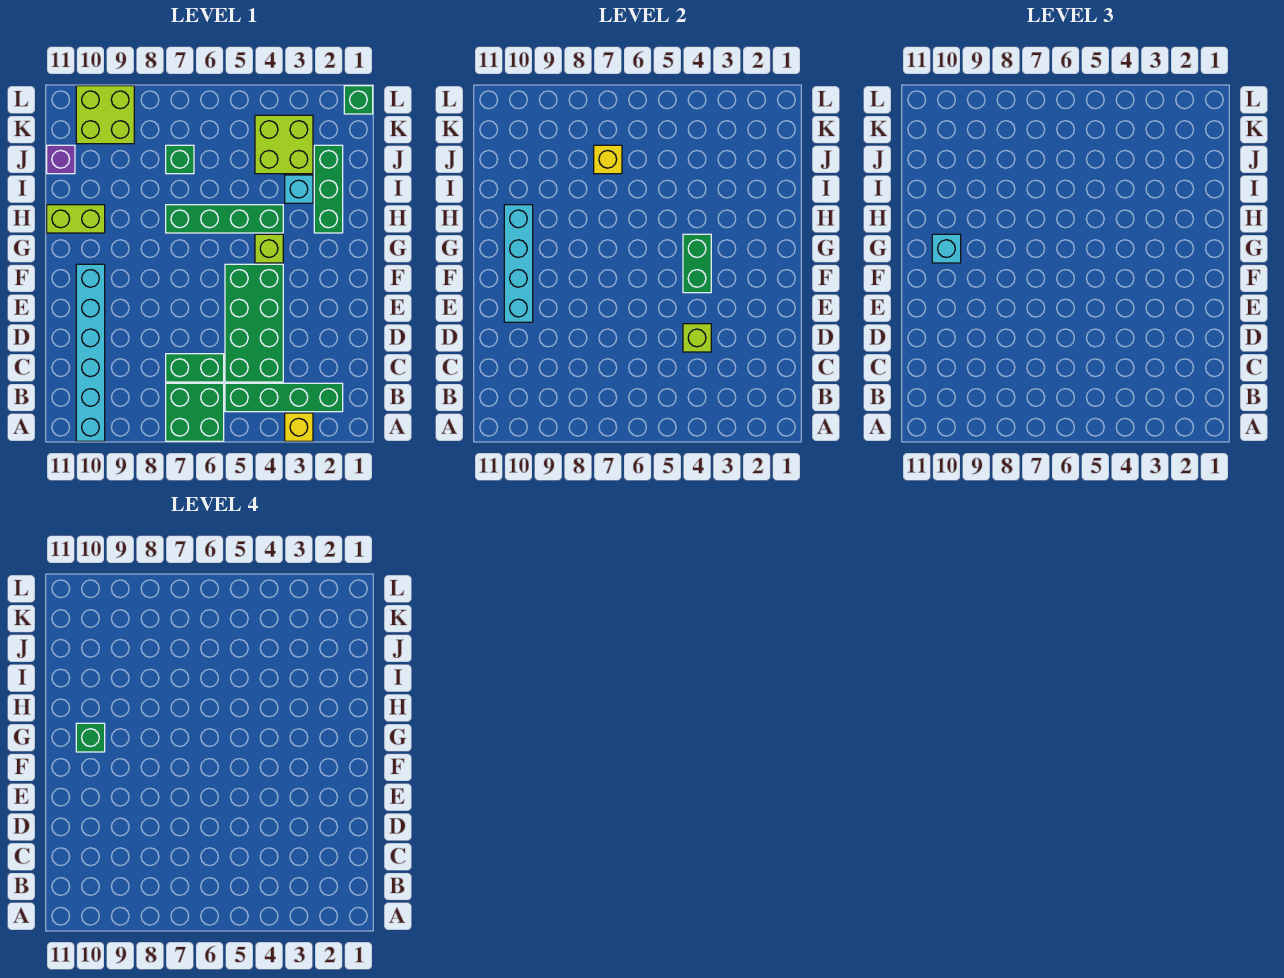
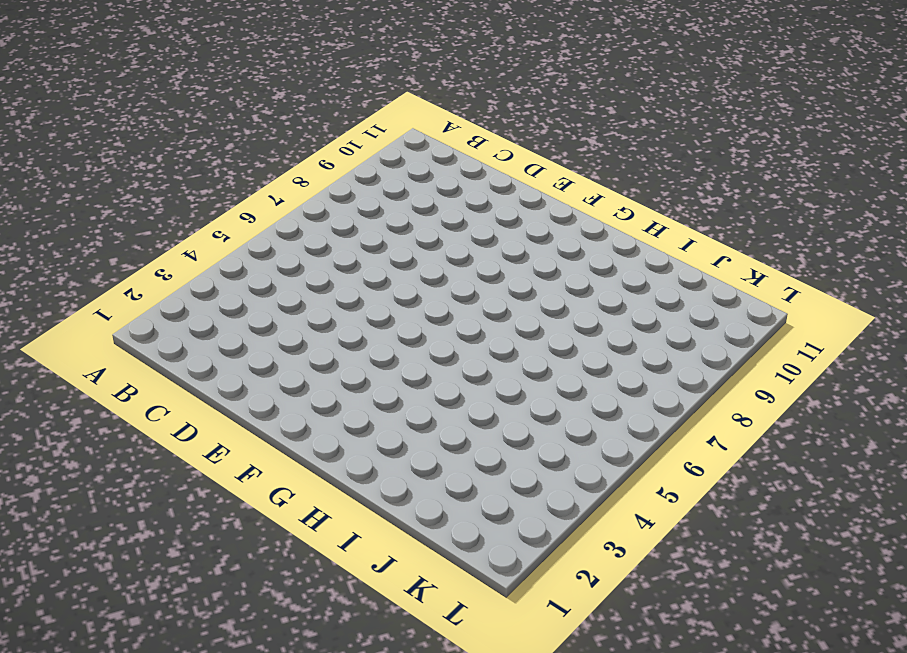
none -> yellow brick A3 level 1
none -> green brick A6:B7 level 1
none -> cyan brick A10:F10 level 1

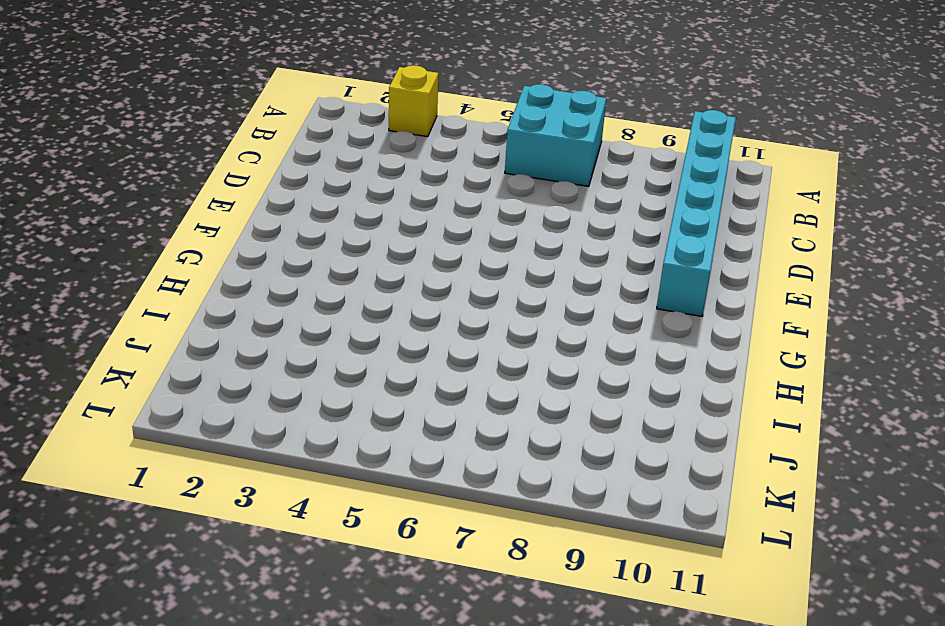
cyan brick A6:B7 level 1 -> green brick A6:B7 level 1
none -> green brick B2:B5 level 1
none -> green brick C4:F5 level 1
none -> green brick C6:C7 level 1

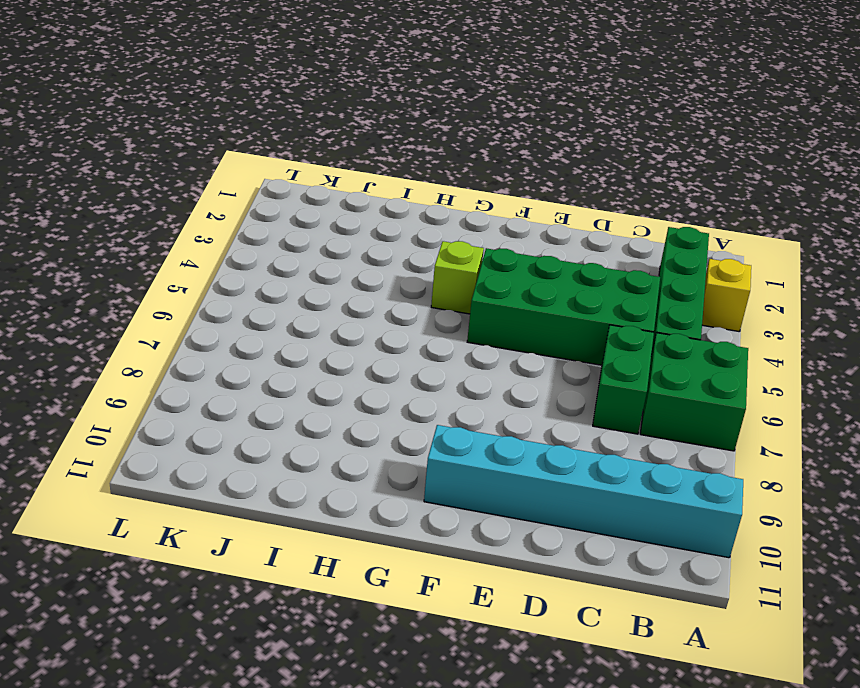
none -> green brick H2:J2 level 1
none -> green brick H4:H7 level 1
none -> lime brick H10:H11 level 1

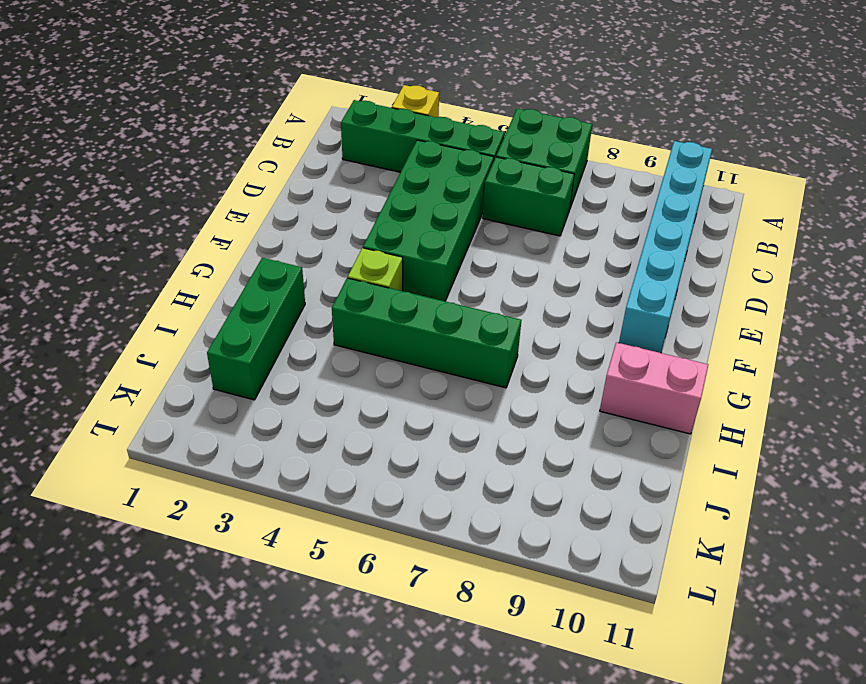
pink brick H10:H11 level 1 -> lime brick H10:H11 level 1
none -> cyan brick I3 level 1
none -> lime brick J3:K4 level 1
none -> green brick J7 level 1

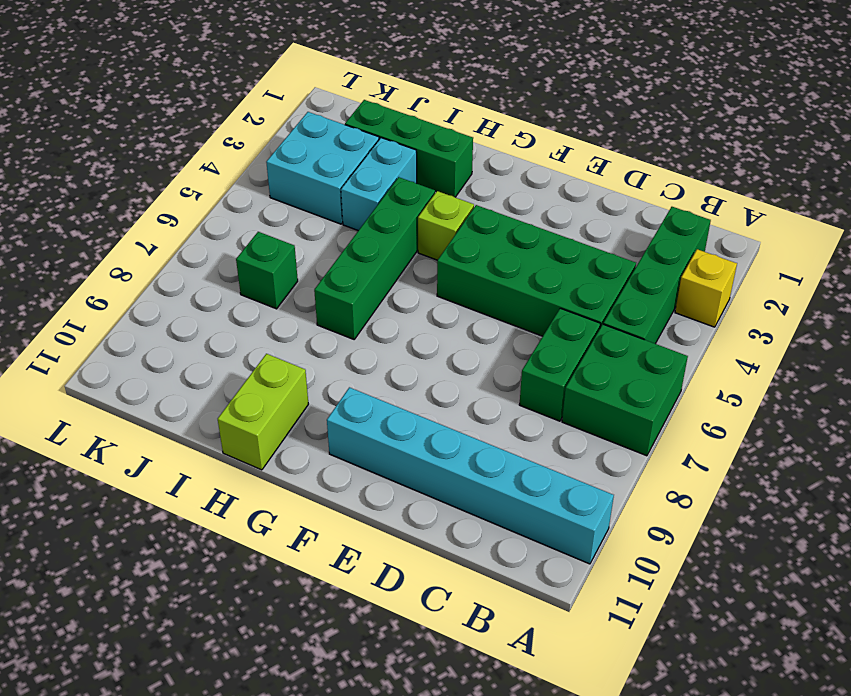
cyan brick I3:I4 level 1 -> cyan brick I3 level 1
cyan brick J3:K4 level 1 -> lime brick J3:K4 level 1
none -> purple brick J11 level 1
none -> lime brick K9:L10 level 1
none -> green brick L1 level 1

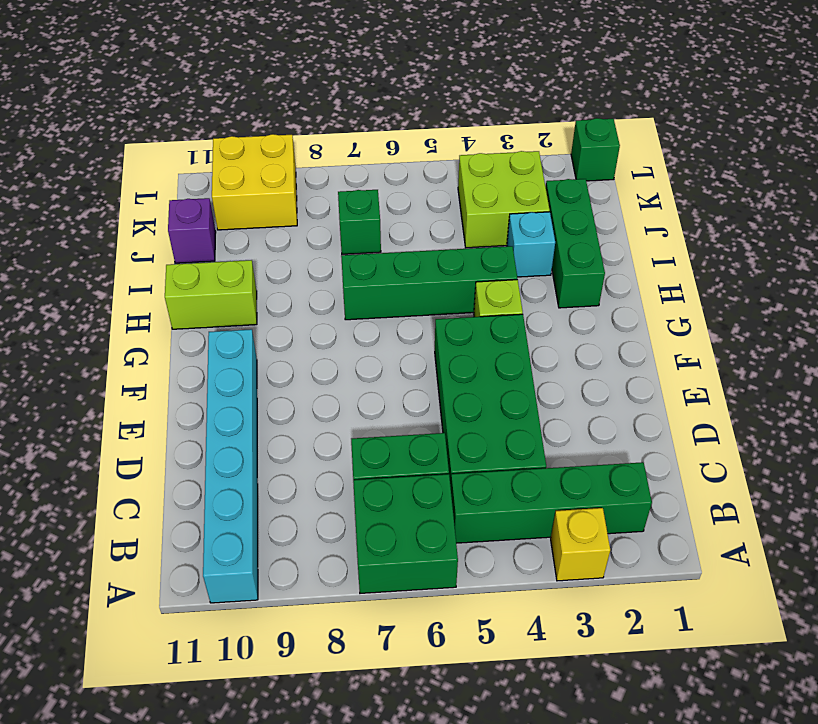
yellow brick K9:L10 level 1 -> lime brick K9:L10 level 1
none -> lime brick D4 level 2
none -> cyan brick E10:H10 level 2
none -> green brick F4:G4 level 2

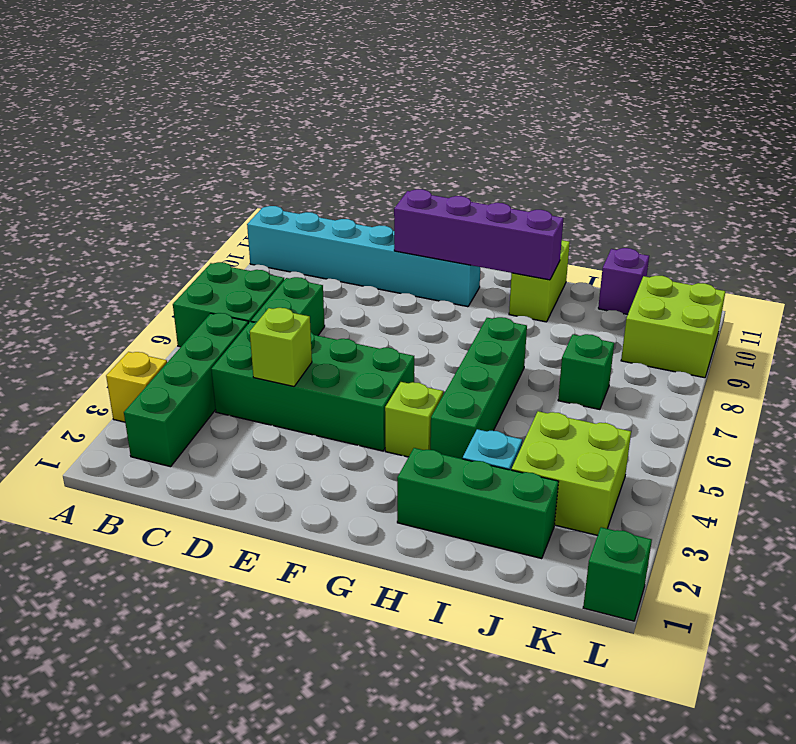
purple brick E10:H10 level 2 -> cyan brick E10:H10 level 2
none -> green brick F4:G4 level 2
none -> yellow brick J7 level 2
none -> cyan brick G10 level 3

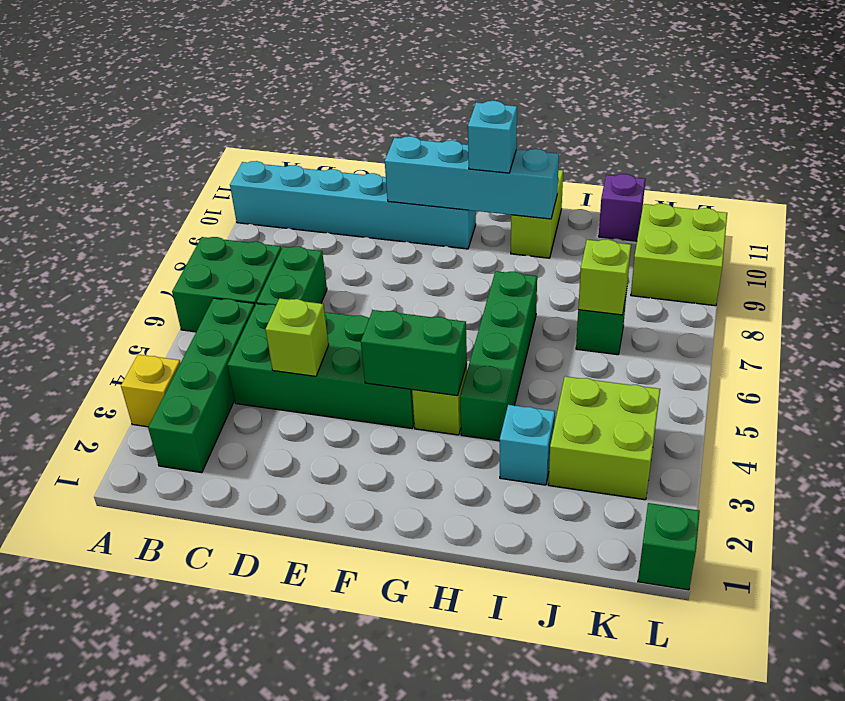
lime brick J7 level 2 -> yellow brick J7 level 2
none -> green brick H2:J2 level 1
none -> green brick G10 level 4

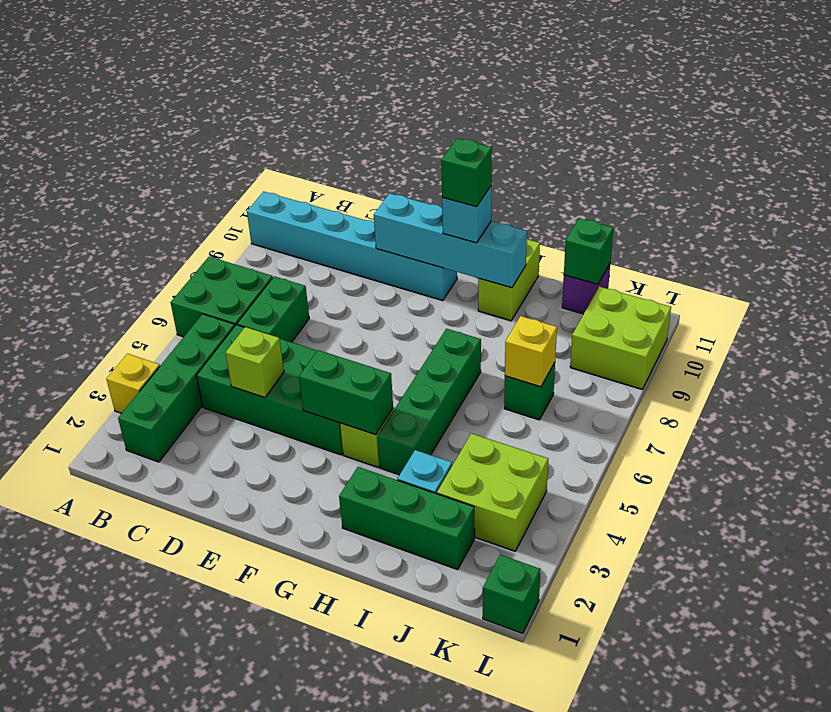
green brick J11 level 2 -> none

